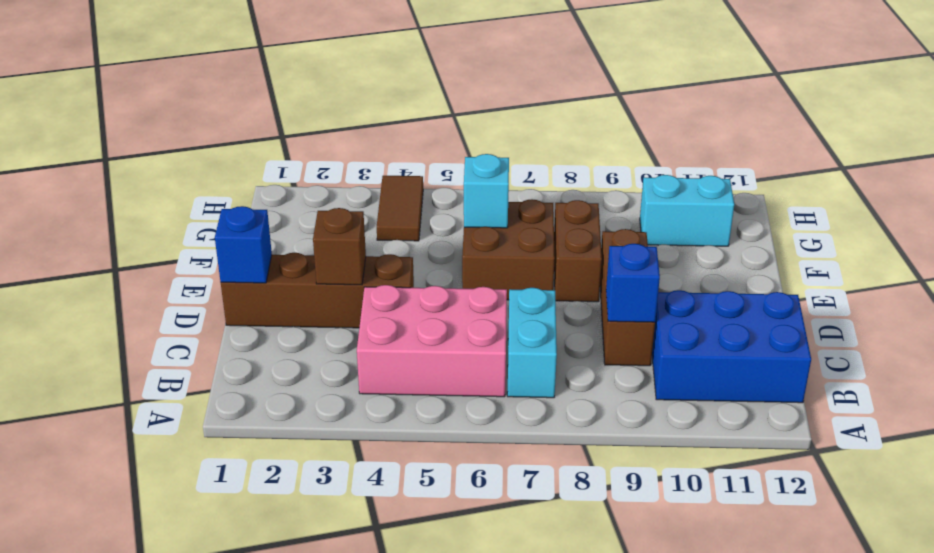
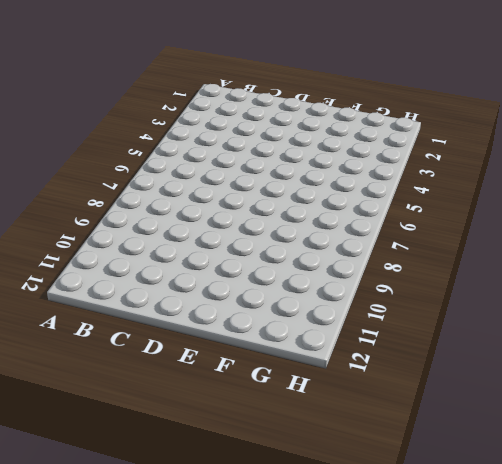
none -> pink brick B4:C6 level 1
none -> cyan brick B7:C7 level 1
none -> blue brick B10:C12 level 1

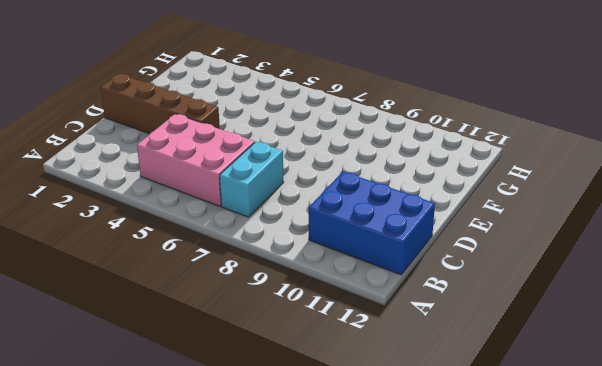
none -> brown brick C9:E9 level 1
none -> brown brick E6:F7 level 1
none -> brown brick E8:F8 level 1

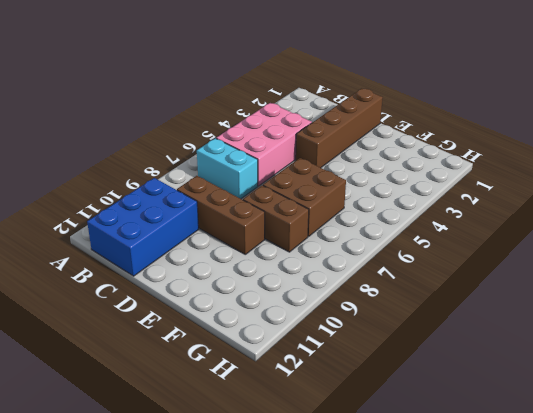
none -> brown tile G4:H4 level 1
none -> cyan brick G10:G11 level 1
none -> blue brick C9 level 2

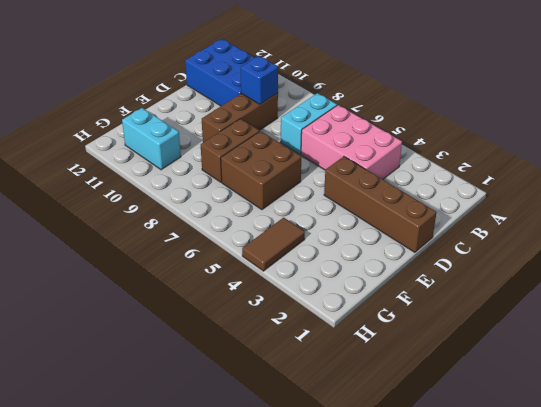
none -> blue brick D1 level 2
none -> brown brick D3 level 2
none -> cyan brick F6 level 2

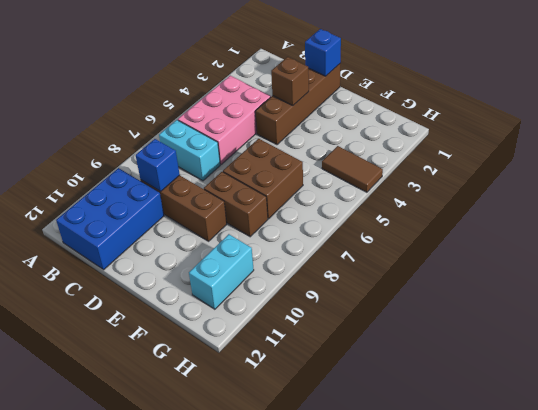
none -> cyan brick F6 level 2

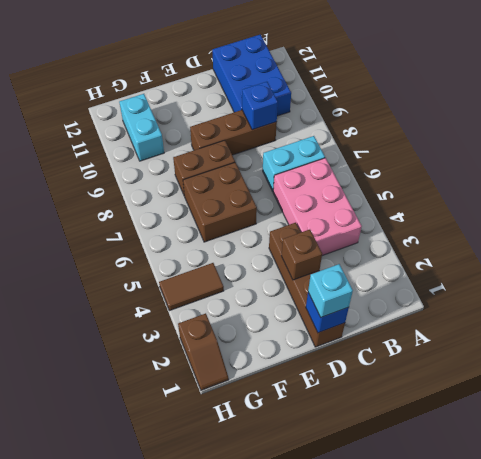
cyan brick D1 level 3 -> cyan brick F6 level 2
brown slope H1:H2 level 1 top 2 -> none

